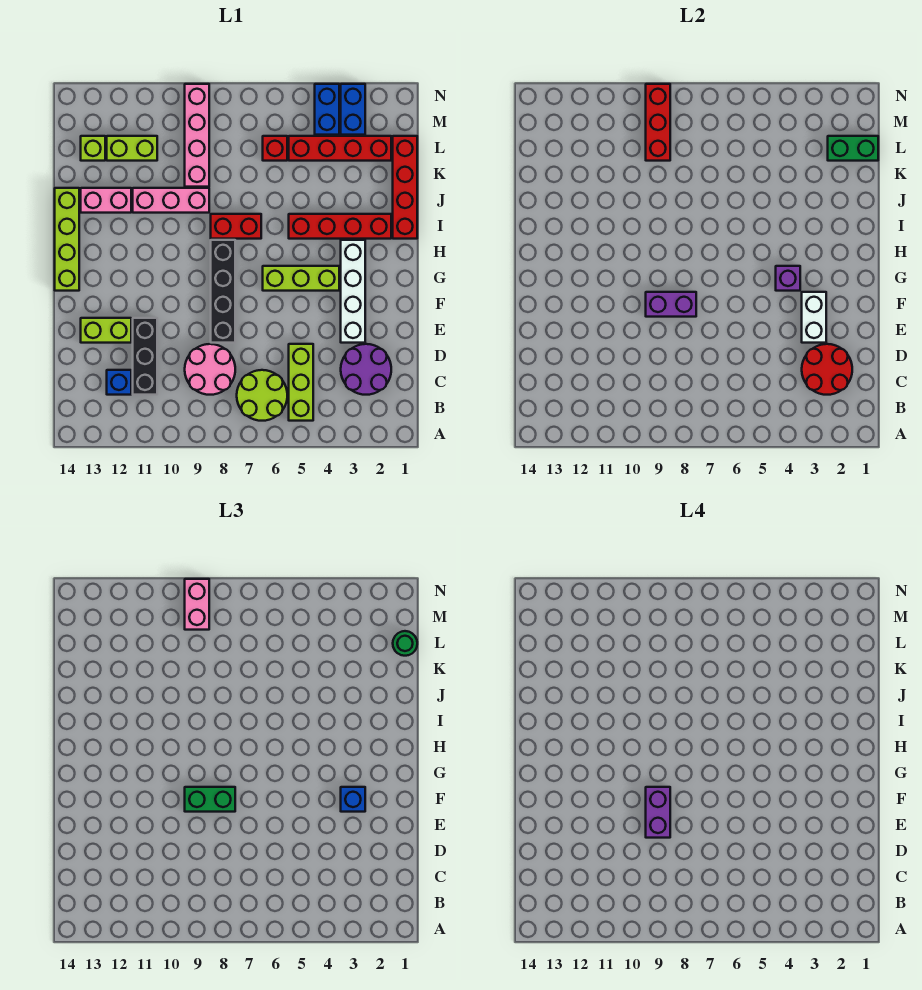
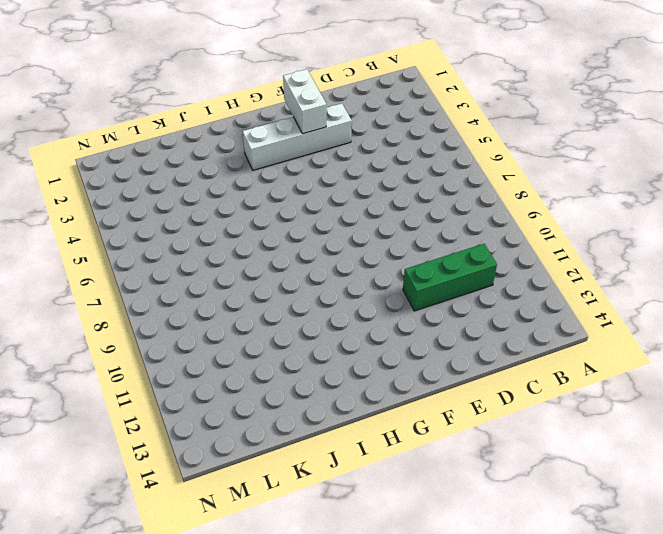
green brick C11:E11 level 1 -> black brick C11:E11 level 1
white brick F2:F3 level 2 -> white brick E3:F3 level 2
none -> lime brick B5:D5 level 1
none -> lime round brick B6:C7 level 1
none -> purple round brick C2:D3 level 1
none -> pink round brick C8:D9 level 1

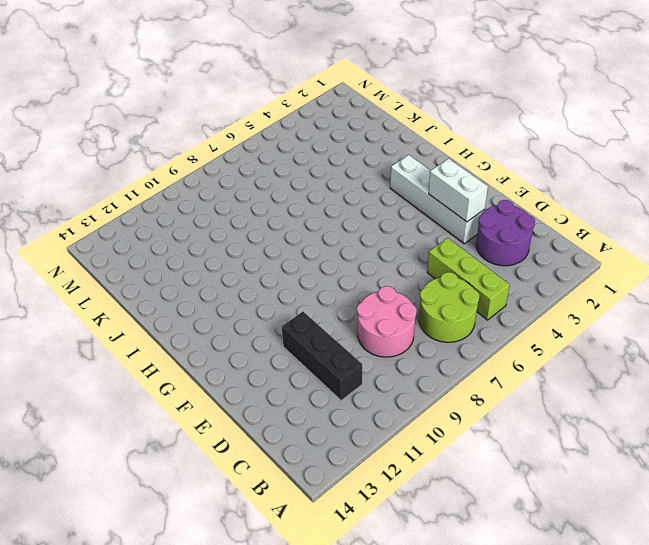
none -> blue brick C12 level 1
none -> black brick E8:H8 level 1
none -> lime brick E12:E13 level 1
none -> lime brick G4:G6 level 1

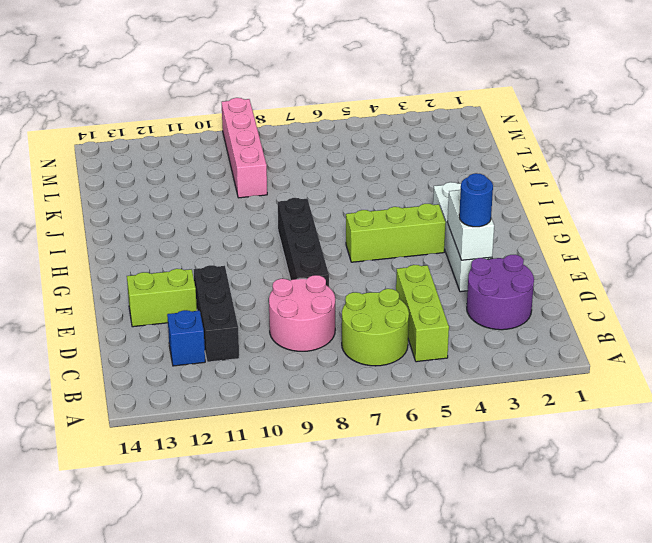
blue round brick E3 level 3 -> none
none -> lime brick G14:J14 level 1
none -> red brick I1:L1 level 1
none -> red brick I2:I5 level 1
none -> red brick I7:I8 level 1

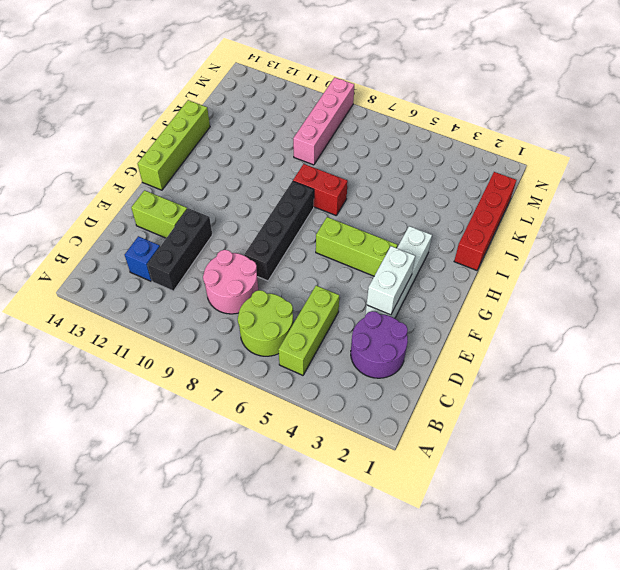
none -> red brick I2:I5 level 1
none -> pink brick J9:J11 level 1
none -> pink brick J12:J13 level 1
none -> red brick L2:L5 level 1

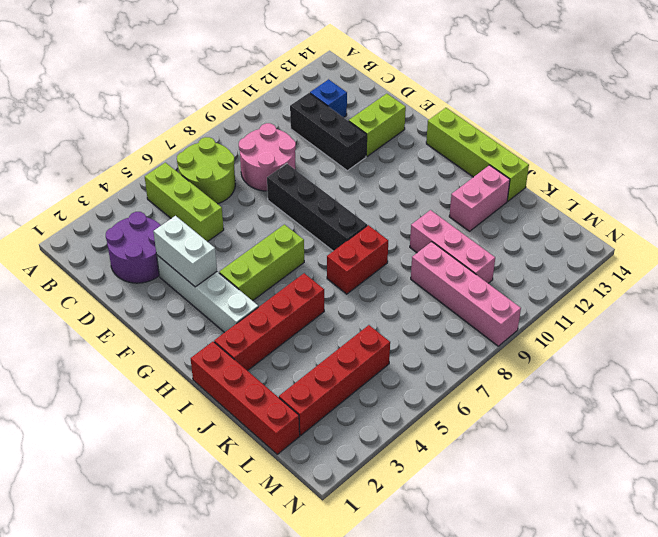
pink brick J10:L10 level 1 -> pink brick J9:J11 level 1
none -> red brick L6 level 1
none -> lime brick L11:L12 level 1
none -> lime brick L13 level 1
none -> blue brick M3:N3 level 1

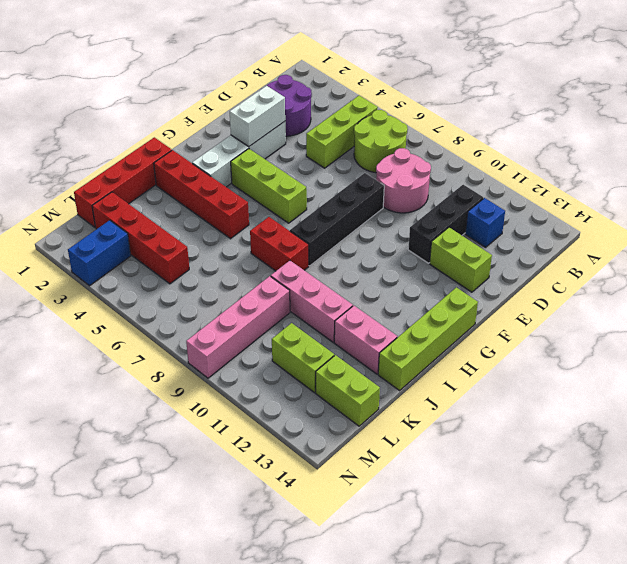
lime brick L13:L14 level 1 -> lime brick L13 level 1
none -> red brick L6 level 1
none -> blue brick M4:N4 level 1
none -> red round brick C2:D3 level 2
none -> purple brick F8:F9 level 2

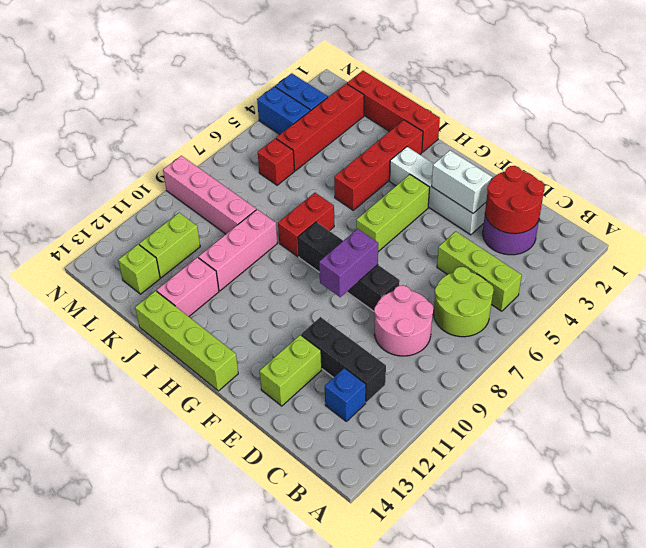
none -> purple brick G4 level 2
none -> green brick L1:L2 level 2
none -> red brick L9:N9 level 2
none -> blue brick F3 level 3

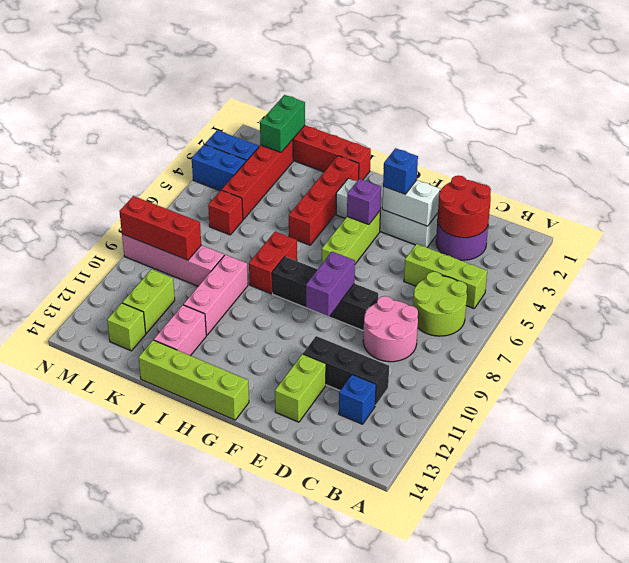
none -> green brick F8:F9 level 3
none -> green round brick L1 level 3
none -> pink brick M9:N9 level 3
none -> purple brick E9:F9 level 4

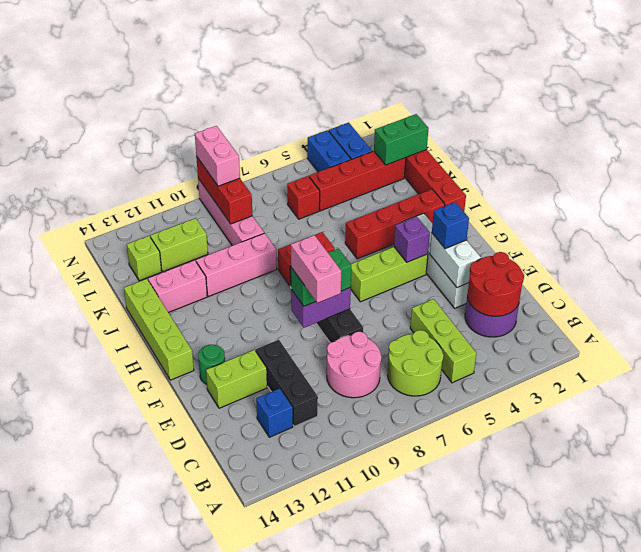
pink brick E9:F9 level 4 -> purple brick E9:F9 level 4
green round brick F13 level 1 -> green round brick L1 level 3

